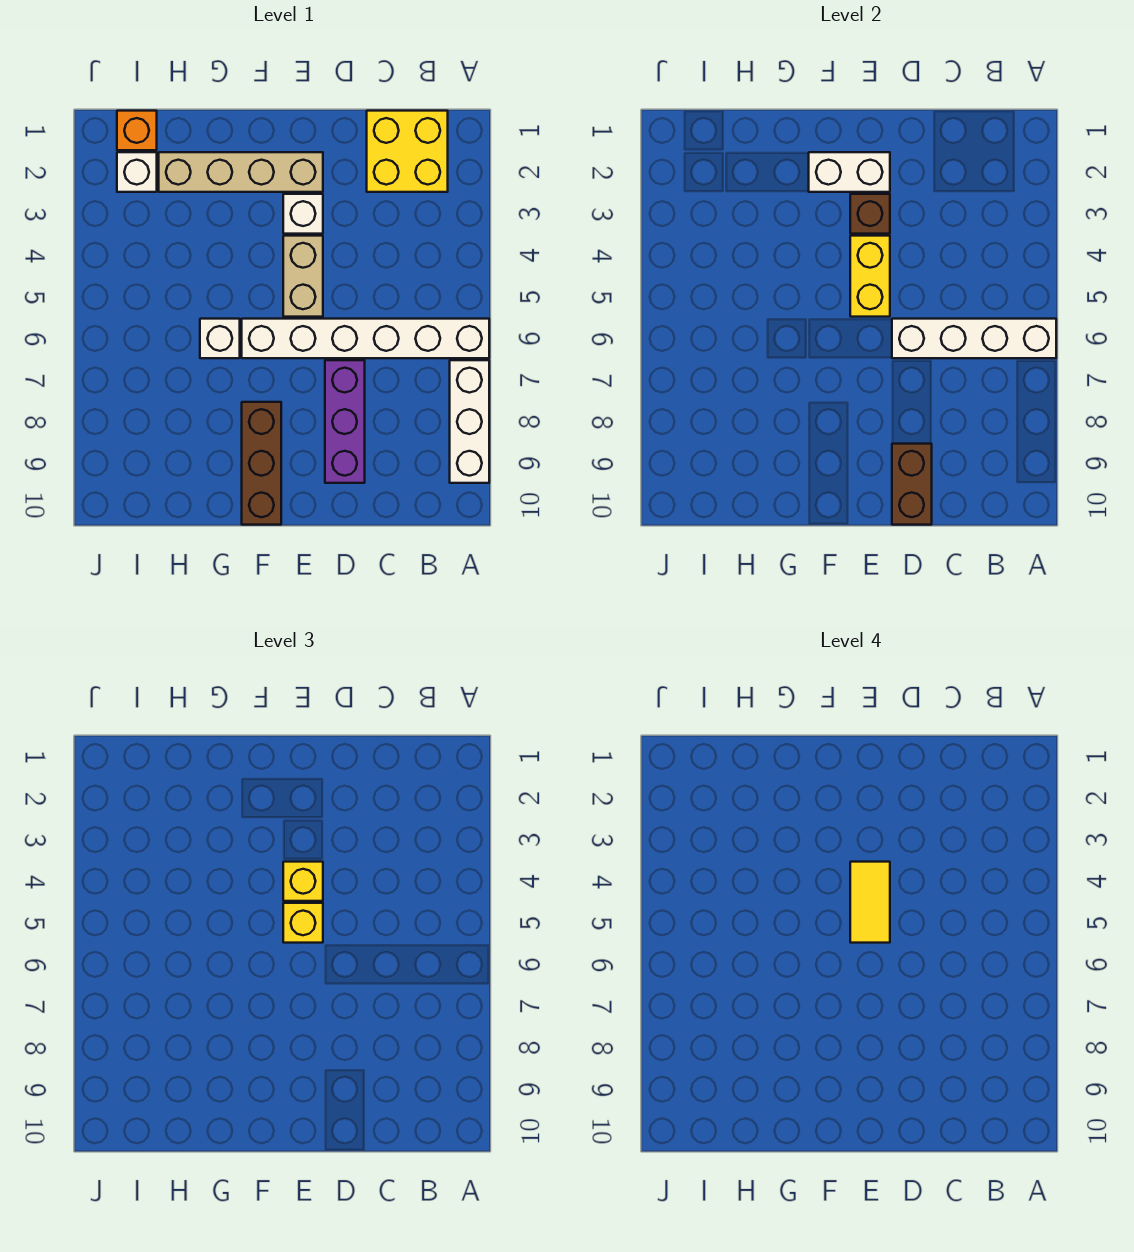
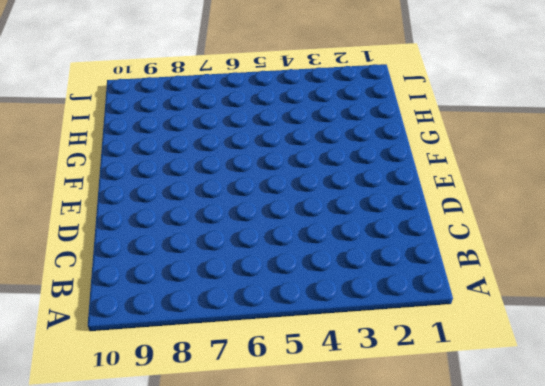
none -> white brick A6:F6 level 1
none -> white brick A7:A9 level 1
none -> yellow brick B1:C2 level 1

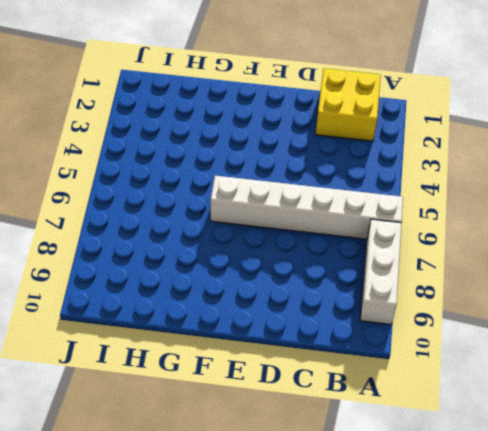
none -> purple brick D7:D9 level 1
none -> tan brick E2:H2 level 1
none -> white brick E3 level 1

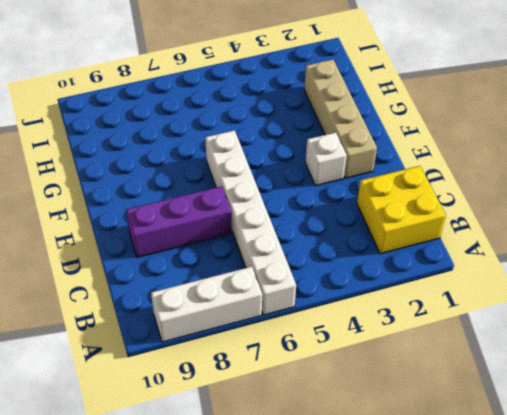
none -> tan brick E4:E5 level 1
none -> brown brick F8:F10 level 1
none -> white brick G6 level 1

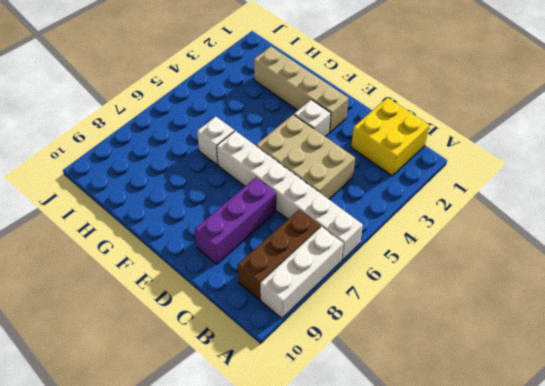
brown brick B7:B9 level 1 -> brown brick F8:F10 level 1
tan brick C4:E5 level 1 -> tan brick E4:E5 level 1
none -> orange brick I1 level 1
none -> white brick I2 level 1
none -> white brick A6:D6 level 2

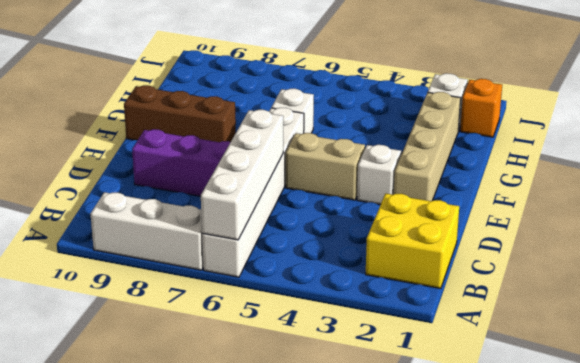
none -> brown brick D9:D10 level 2
none -> white brick E2:F2 level 2
none -> brown brick E3 level 2

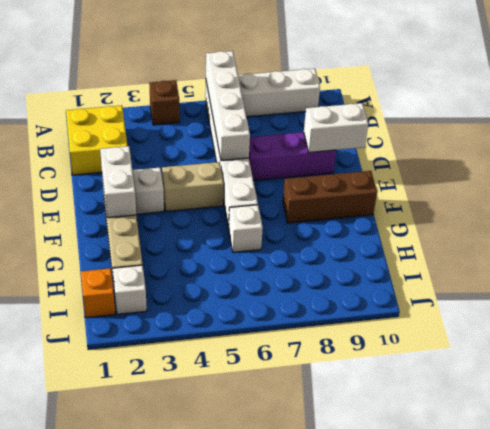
brown brick A4 level 1 -> brown brick E3 level 2
white brick D9:D10 level 2 -> brown brick D9:D10 level 2
none -> yellow brick E4:E5 level 2
none -> yellow brick E4 level 3
none -> yellow brick E5 level 3

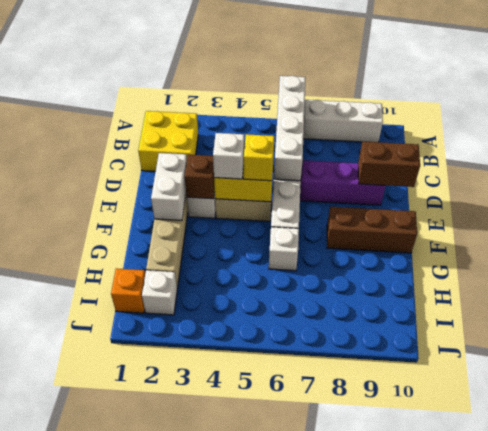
white brick E4 level 3 -> yellow brick E4 level 3
none -> yellow tile E4:E5 level 4

